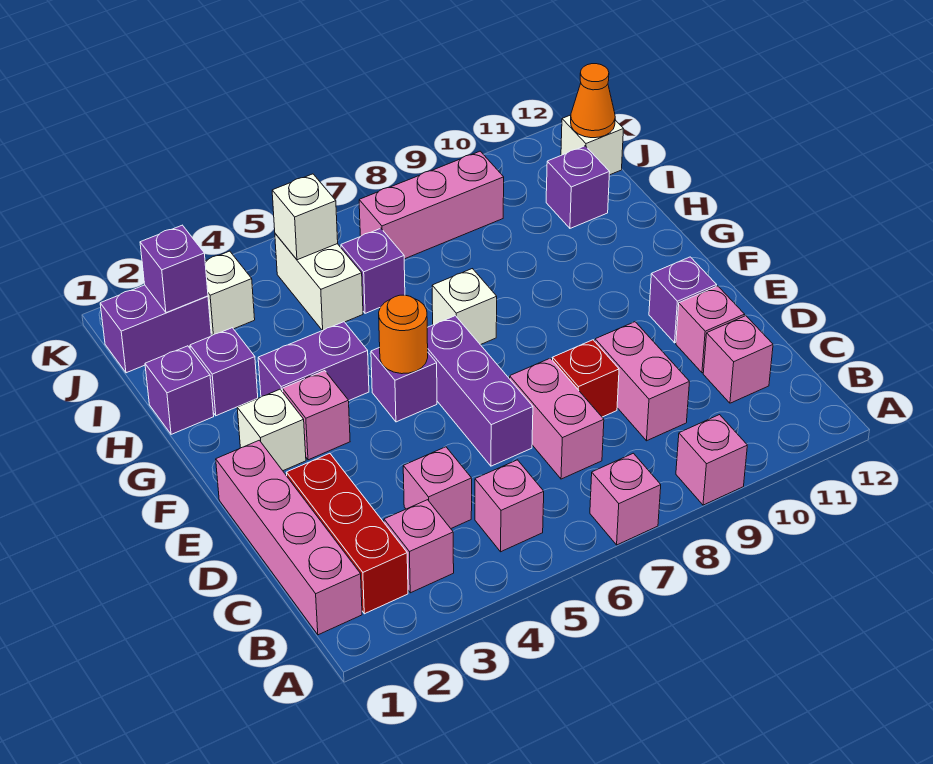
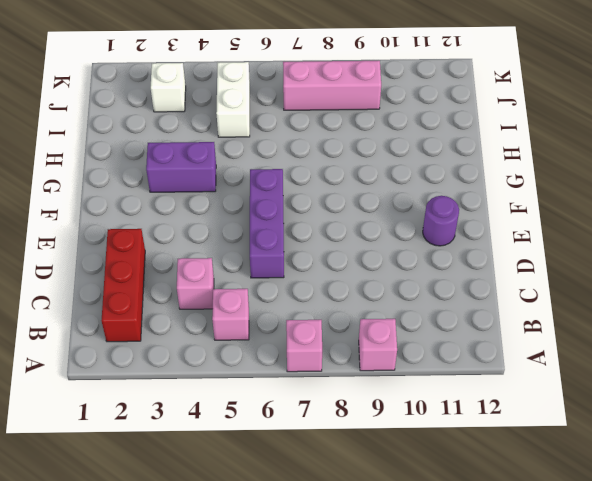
purple round brick E11 level 1 -> purple brick E11 level 1
none -> pink brick B1:E1 level 1
none -> pink brick B3 level 1
none -> pink brick C7:D7 level 1
none -> pink brick C9:D9 level 1

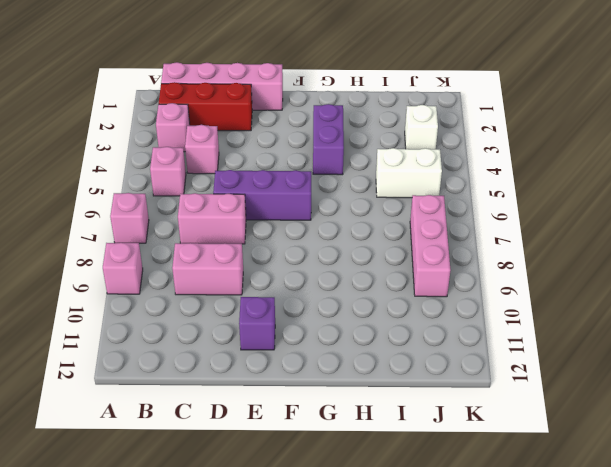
none -> pink brick C11 level 1
none -> red brick D8 level 1
none -> pink brick D11 level 1
none -> white brick F2 level 1

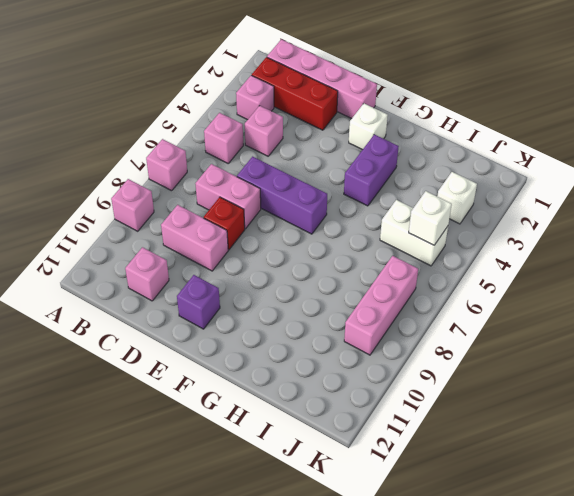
none -> pink brick D11 level 1
none -> pink brick F3 level 1
none -> purple brick F5 level 1
none -> white brick G7 level 1

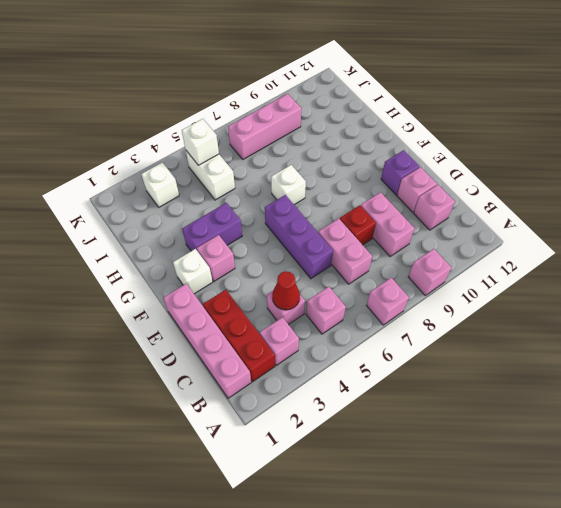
red cone C4 level 2 -> none
none -> purple brick F5 level 1
none -> purple brick H1 level 1
none -> purple brick H2 level 1
none -> purple brick I6 level 1

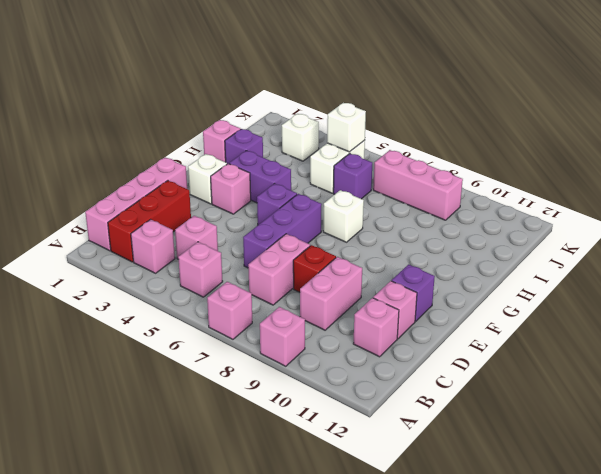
pink brick H1 level 1 -> purple brick H1 level 1
none -> purple brick I11 level 1
none -> purple brick J1:J2 level 1
none -> white brick J12 level 1
none -> orange round brick F5 level 2

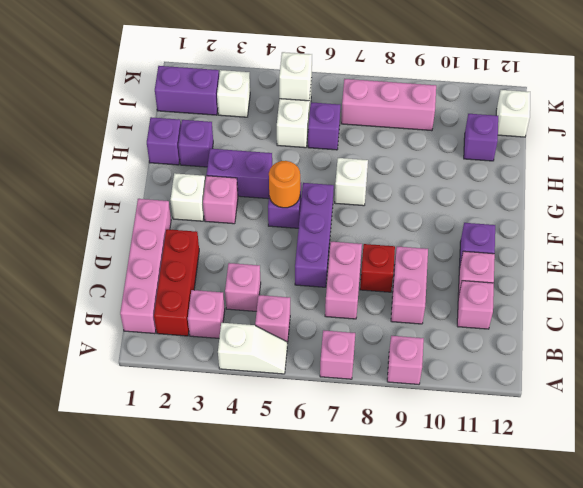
white slope A4:A5 level 1 top 4 -> none
none -> purple brick J2 level 2
none -> orange cone J12 level 2

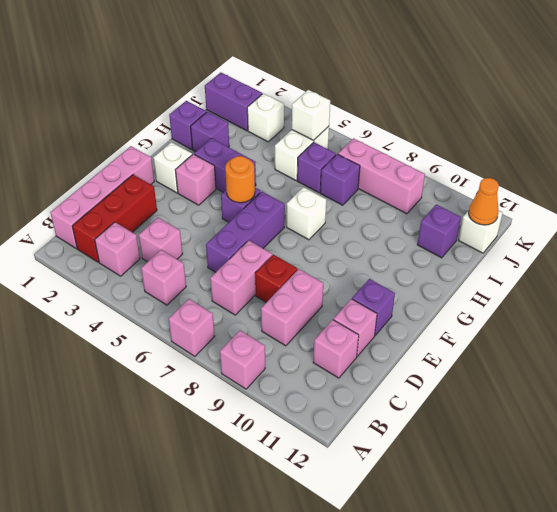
purple brick I7 level 1 -> purple brick J2 level 2

